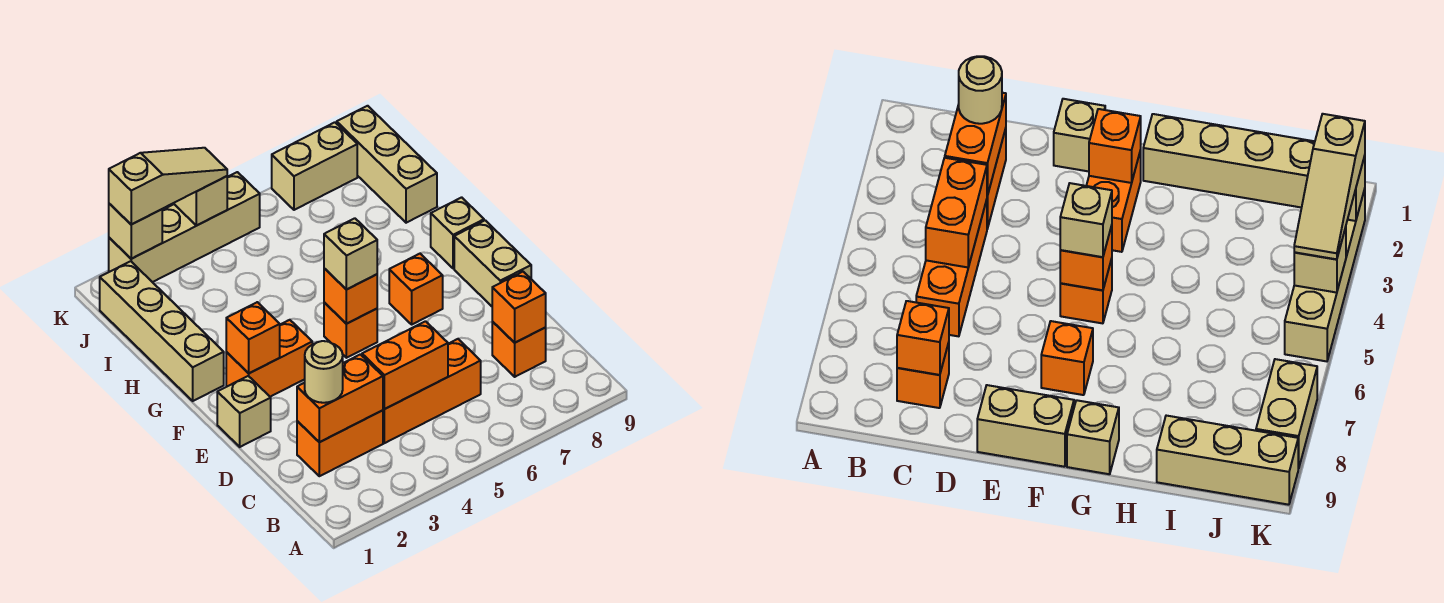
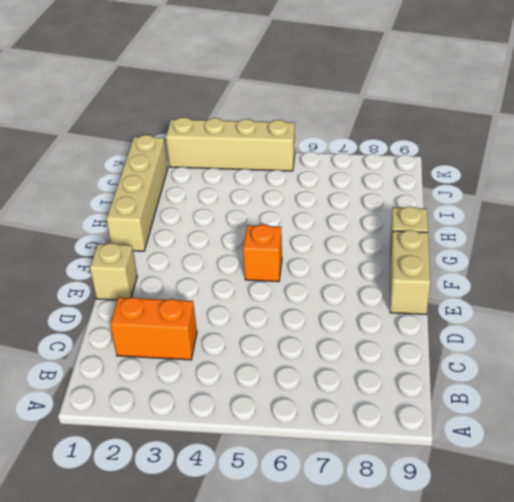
none -> orange brick C4:C6 level 1
none -> orange brick C8 level 1
none -> orange brick F2:F3 level 1

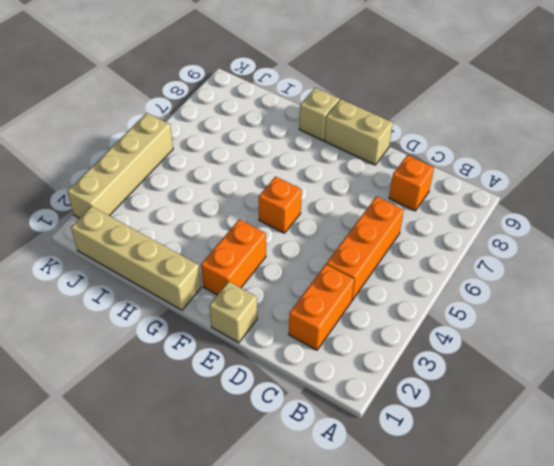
none -> orange brick F7 level 1
none -> tan brick I9:K9 level 1
none -> tan brick K7:K8 level 1

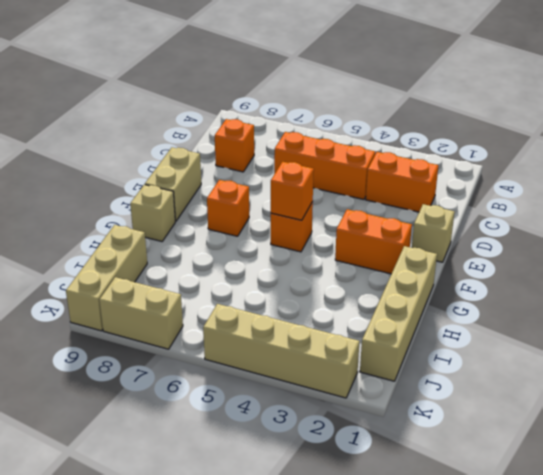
none -> orange brick C2:C3 level 2
none -> orange brick C4:C5 level 2
none -> orange brick C8 level 2

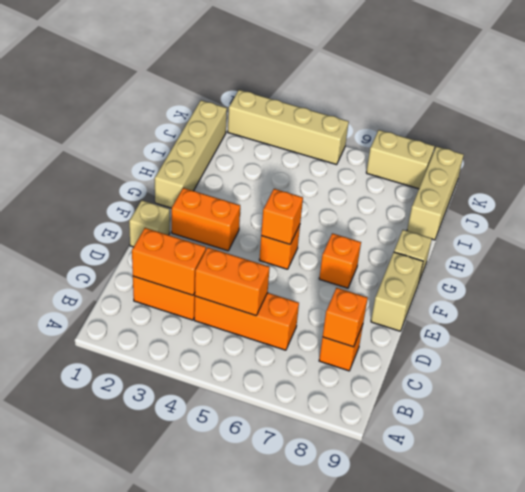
none -> orange brick F2 level 2
none -> tan brick K2 level 2
none -> tan brick K4 level 2

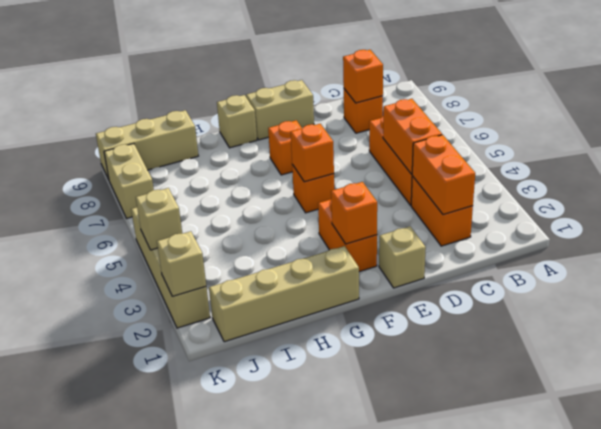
none -> tan round brick C2 level 3
none -> tan brick F5 level 3
none -> tan slope K2:K4 level 3 top 2

